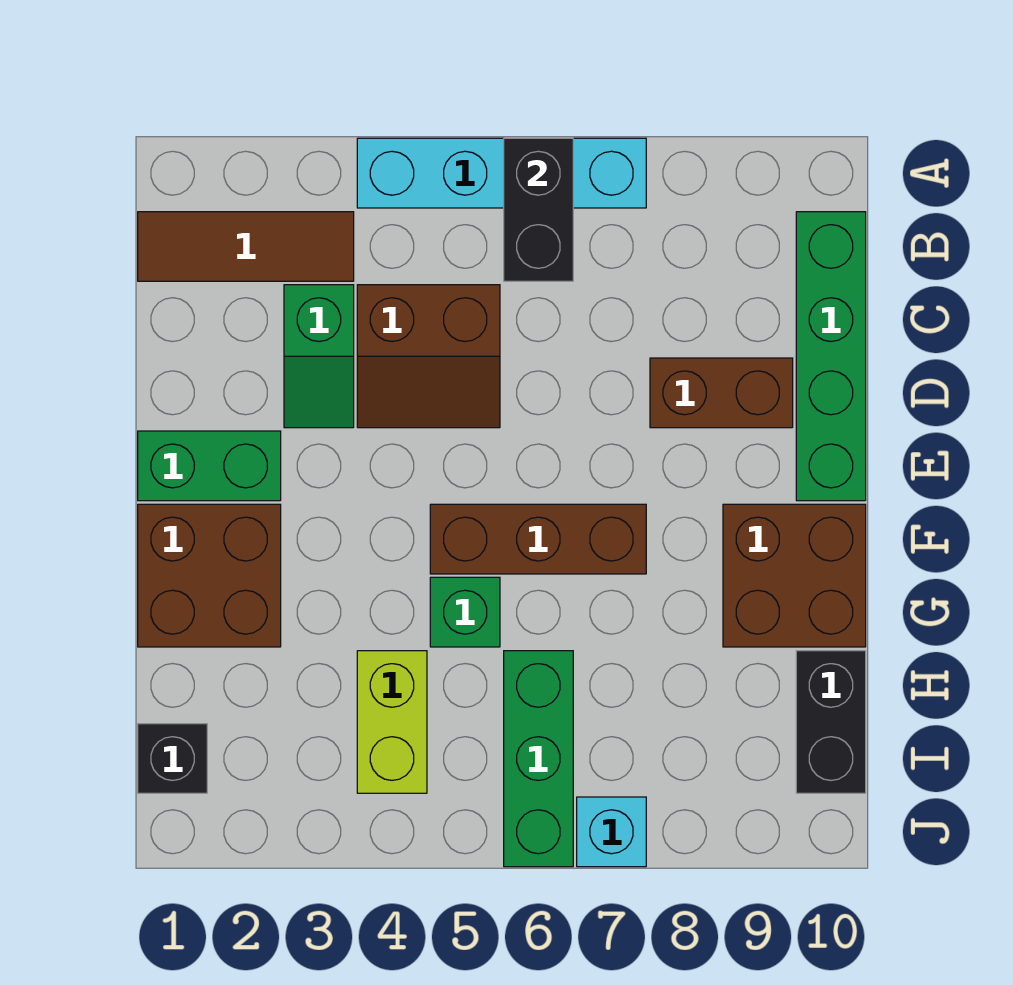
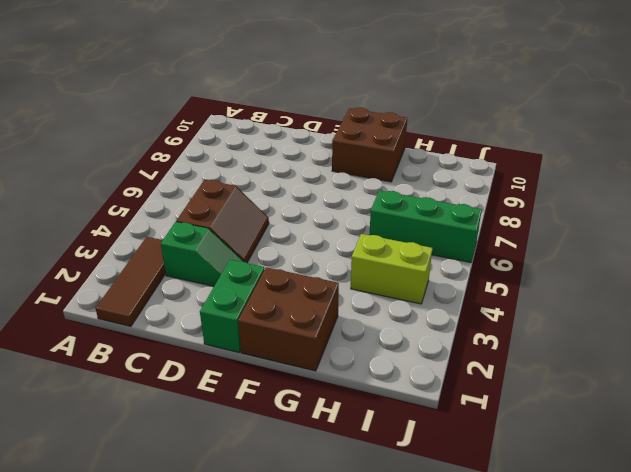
none -> cyan brick A4:A7 level 1
none -> green brick B10:E10 level 1
none -> brown brick D8:D9 level 1

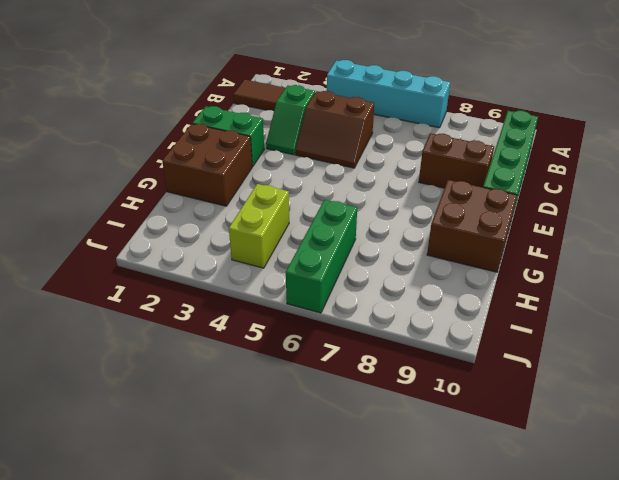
none -> brown brick F5:F7 level 1
none -> green brick G5 level 1
none -> black brick H10:I10 level 1

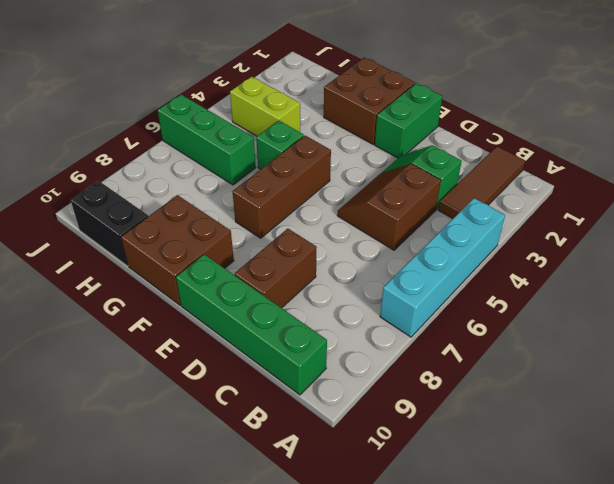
none -> black brick I1 level 1
none -> cyan brick J7 level 1
none -> black brick A6:B6 level 2

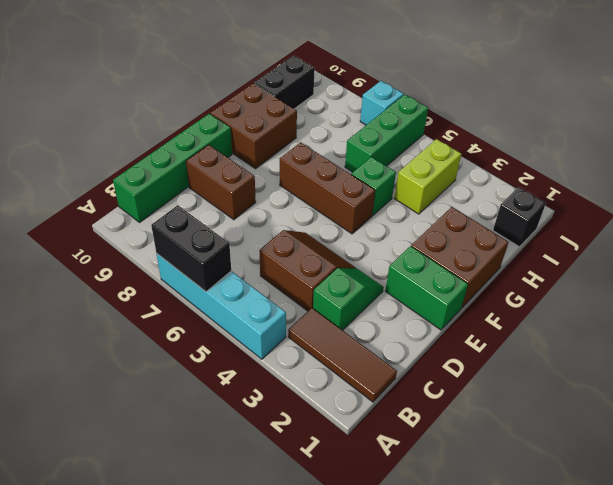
black brick A6:A7 level 2 -> black brick A6:B6 level 2

